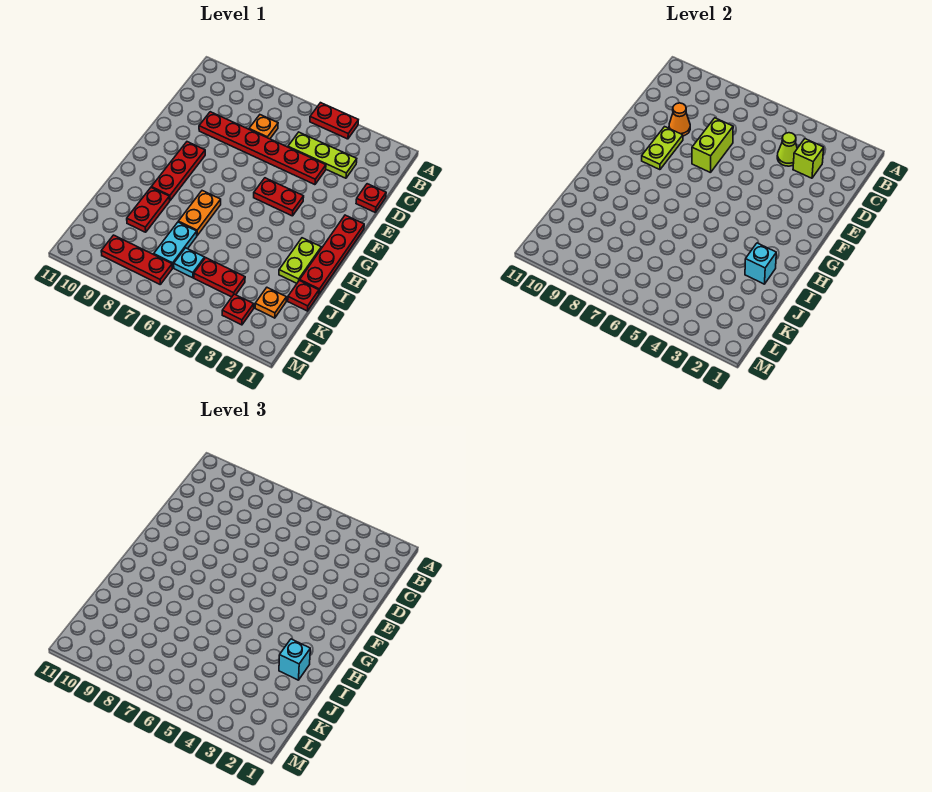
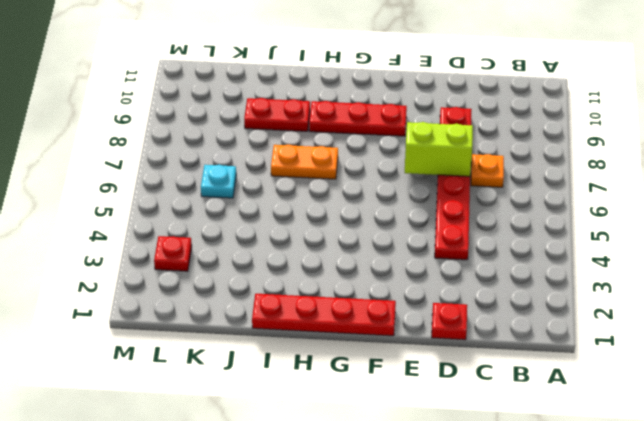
none -> red plate A4:A5 level 1
none -> lime plate C3:C5 level 1
none -> red plate F4:F5 level 1

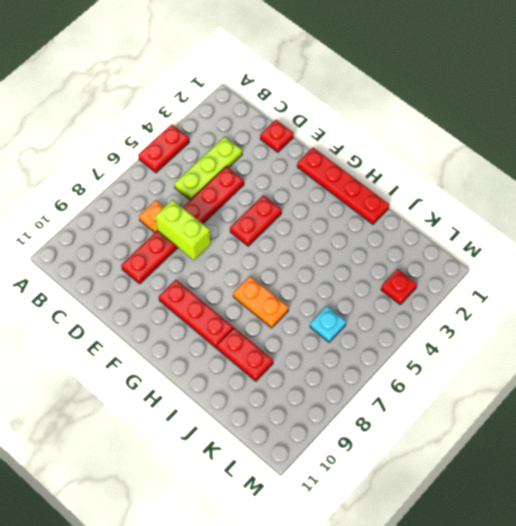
none -> lime plate H2:I2 level 1
none -> red plate J1 level 1
none -> cyan plate J7:K7 level 1

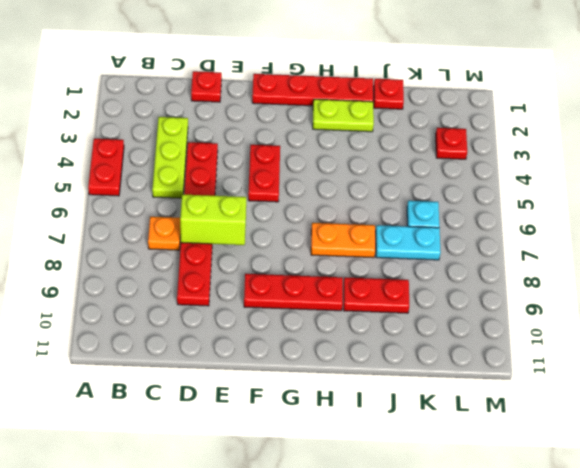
none -> orange plate K2 level 1
none -> red plate K4:K5 level 1
none -> red plate L7:L9 level 1

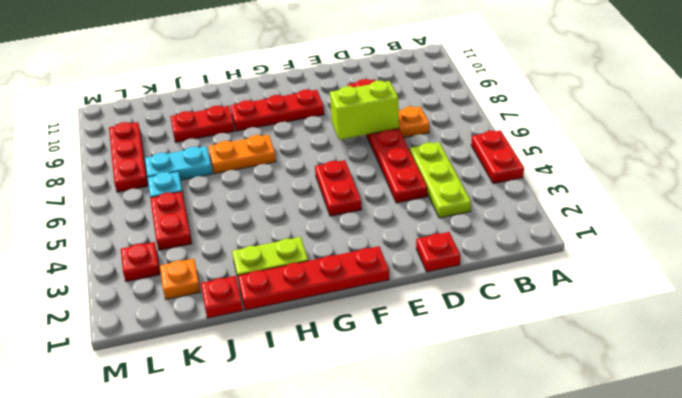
none -> lime brick C3 level 2
none -> lime cone C4 level 2
none -> orange cone D9 level 2

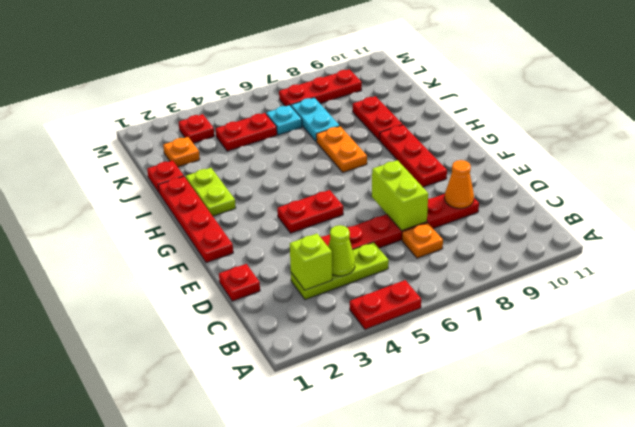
none -> lime plate E9:F9 level 2
none -> cyan brick I2 level 2
none -> cyan brick I2 level 3

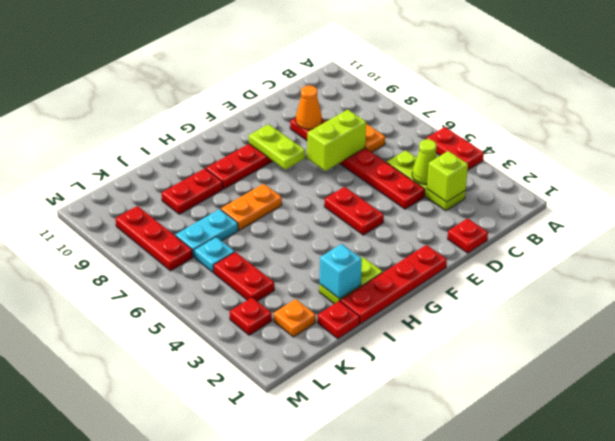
lime plate F8:F9 level 2 -> lime plate E9:F9 level 2
none -> cyan brick I2 level 3

